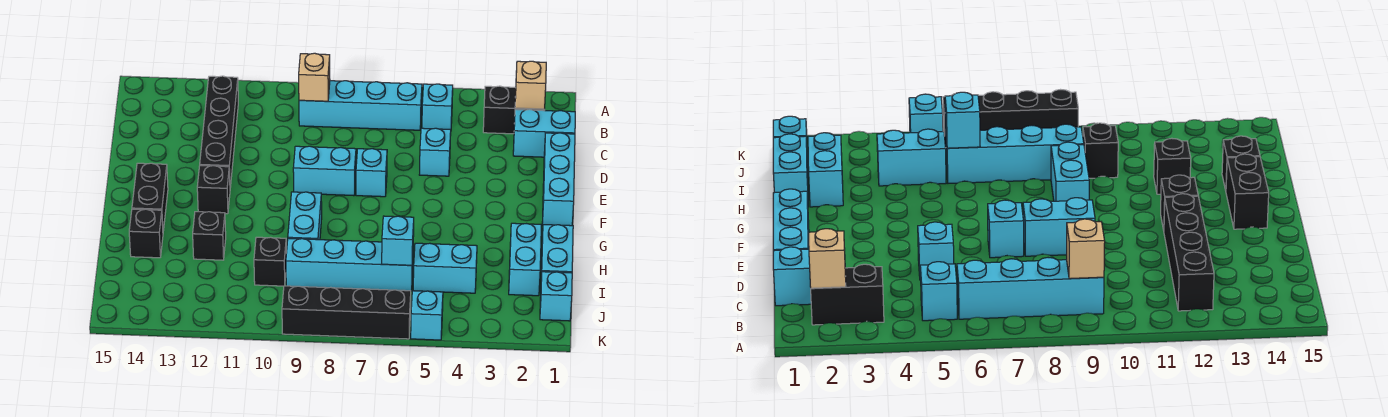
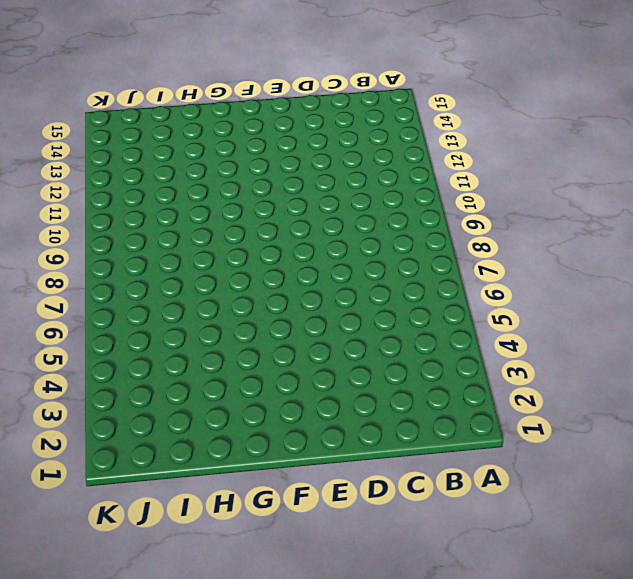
none -> black brick B2:B3 level 1
none -> cyan brick B5 level 1
none -> cyan brick B6:B9 level 1

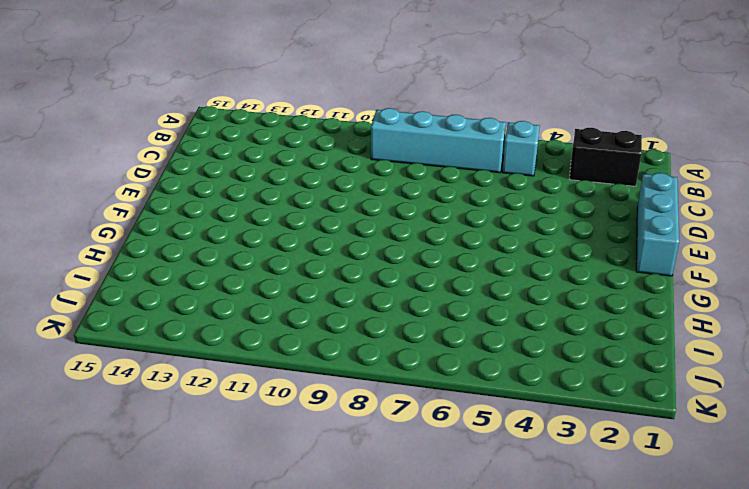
none -> black brick B12:E12 level 1
none -> cyan brick C1:C2 level 1
none -> cyan brick D5 level 1

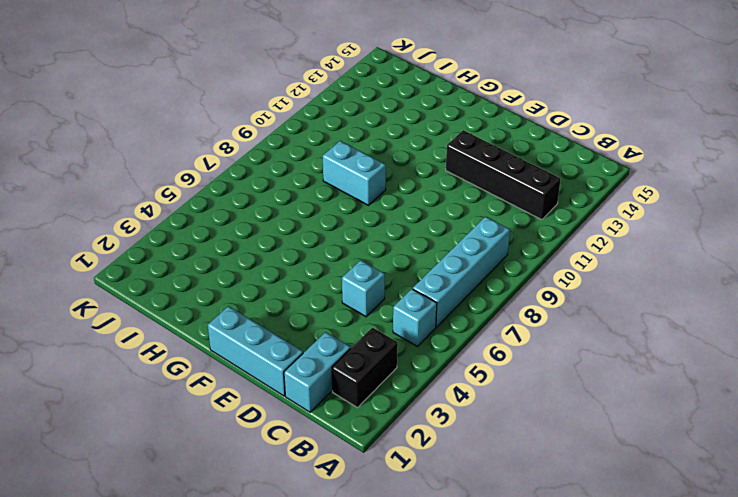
none -> cyan brick E7 level 1
none -> cyan brick E8:E9 level 1
none -> black brick F12 level 1

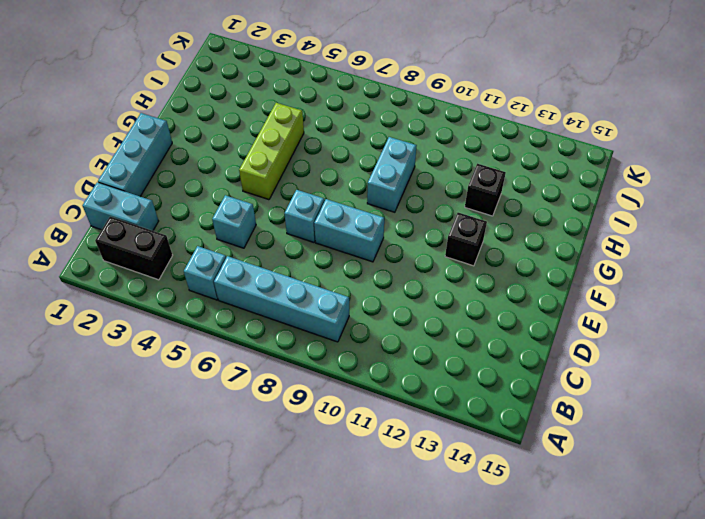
lime brick F5:H5 level 1 -> none
none -> black brick B12:E12 level 1
none -> black brick F14:G14 level 1
none -> cyan brick H1:I1 level 1

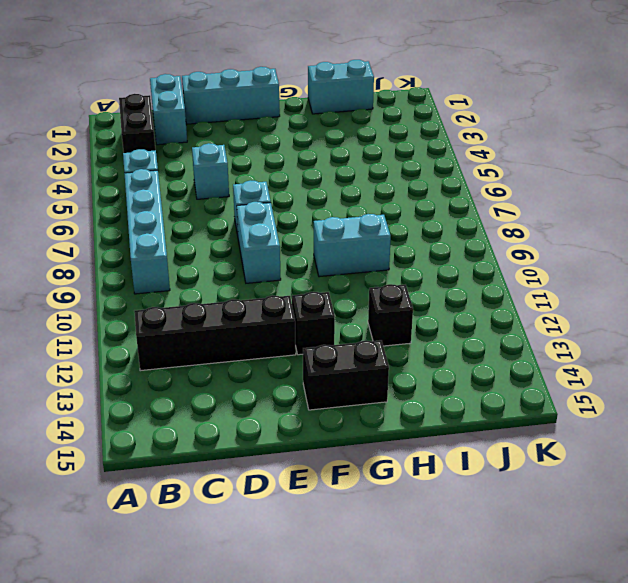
none -> cyan brick H2:I2 level 1
none -> black brick H14 level 1
none -> cyan brick I4:I5 level 1

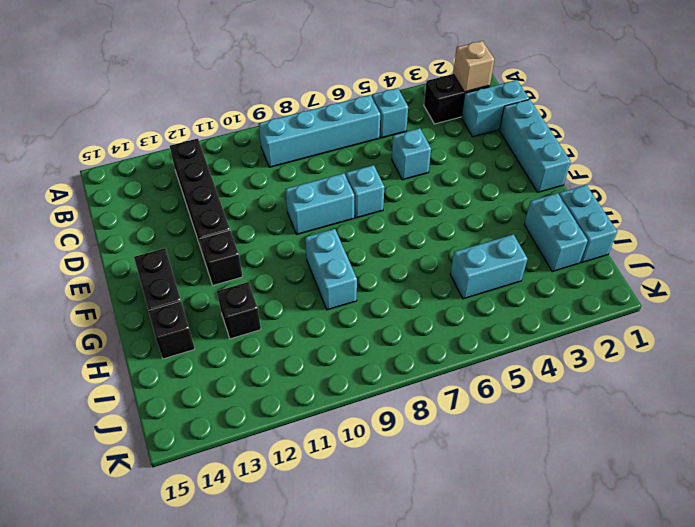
none -> cyan brick I6:I9 level 1
none -> black brick I10 level 1
none -> cyan brick J1 level 1

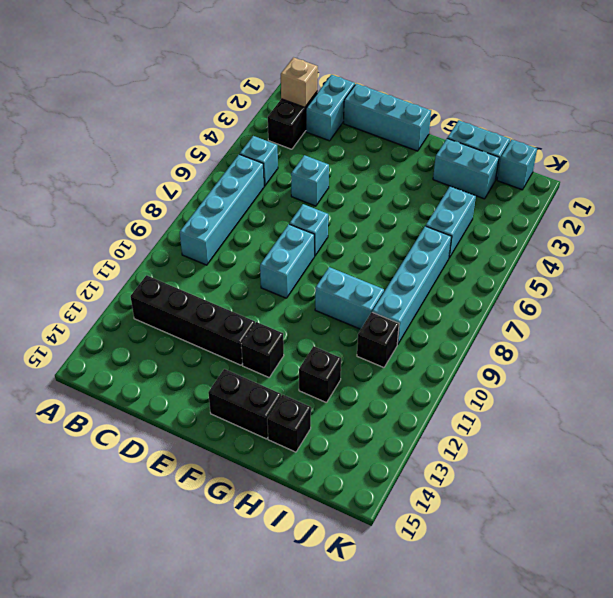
none -> cyan brick K5 level 1
none -> black brick K6:K9 level 1
none -> tan brick B9 level 2

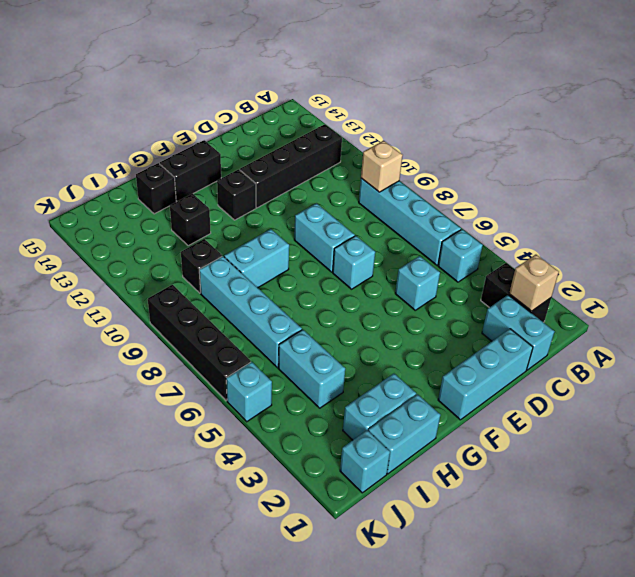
none -> cyan brick I6 level 2

